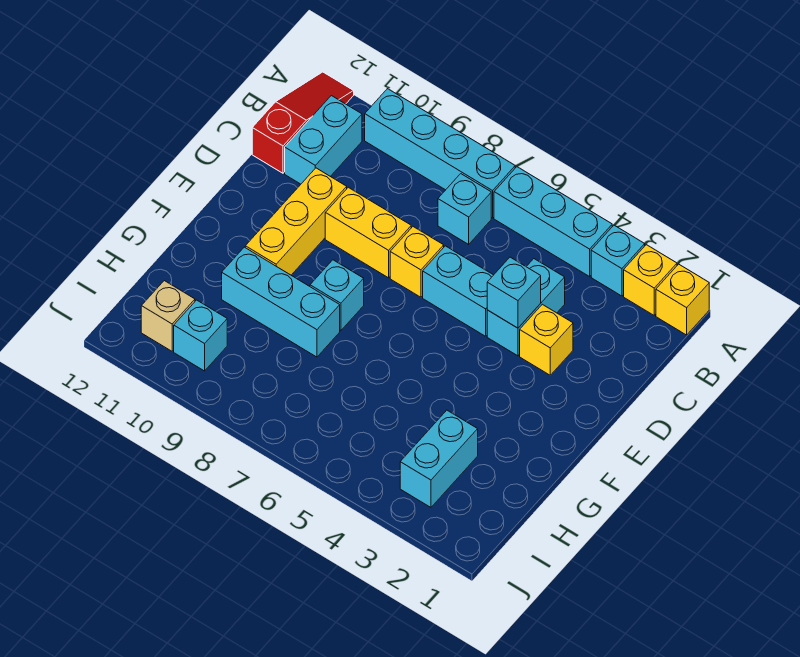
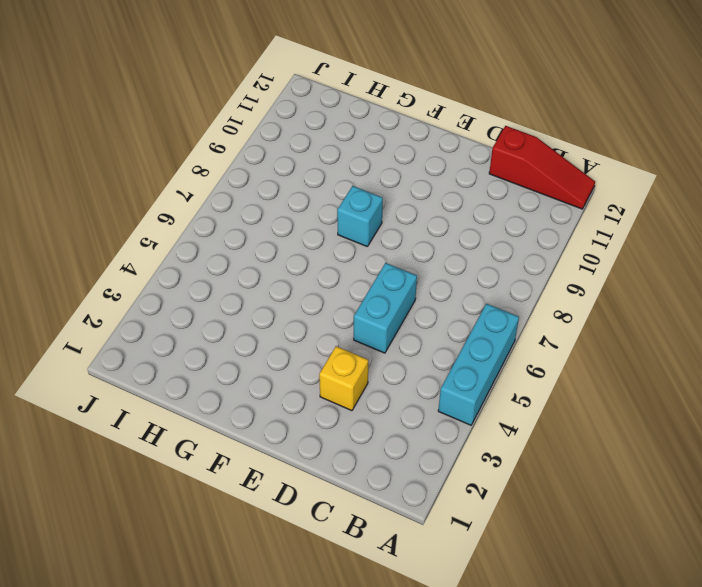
none -> yellow brick A1 level 1
none -> yellow brick A2 level 1
none -> cyan brick A3 level 1

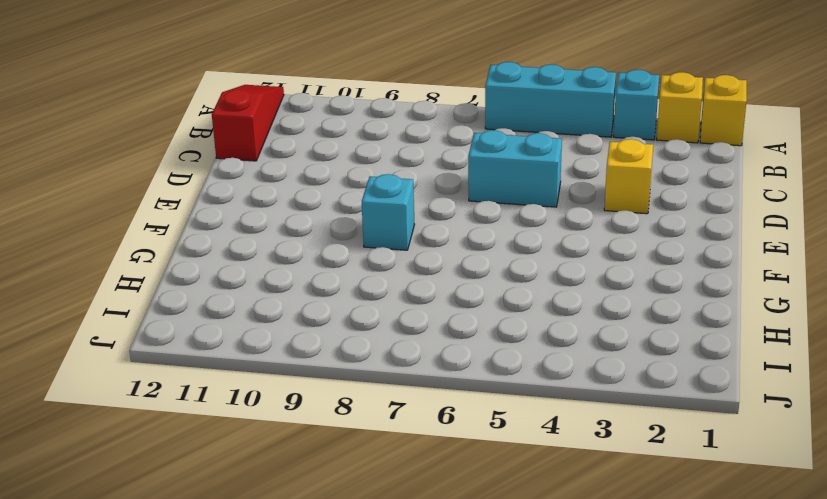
none -> cyan brick A7:A10 level 1
none -> cyan brick B7 level 1
none -> cyan brick B11:C11 level 1

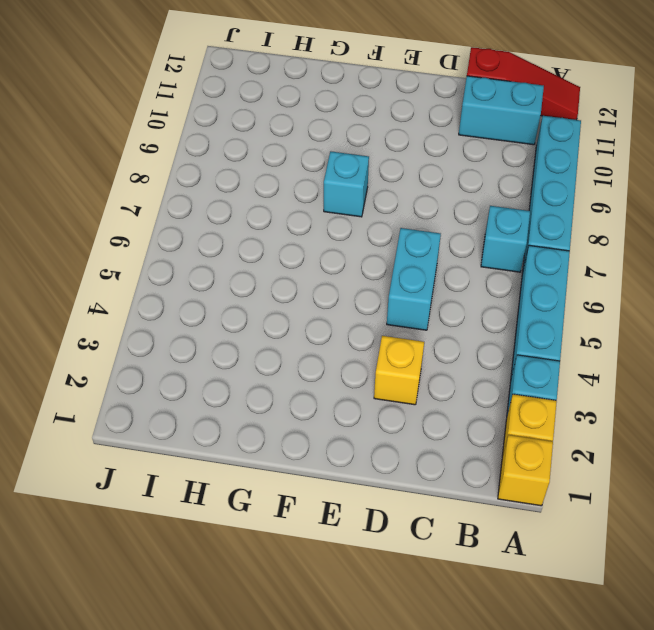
none -> cyan brick C4:D4 level 1
none -> yellow brick D7 level 1
none -> yellow brick D8:D9 level 1

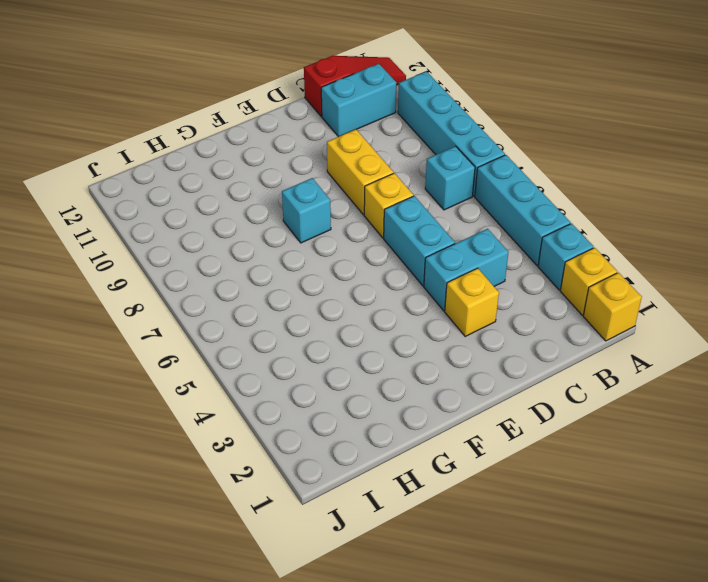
none -> yellow brick D10:F10 level 1
none -> cyan brick G8:G10 level 1
none -> cyan brick H3:I3 level 1

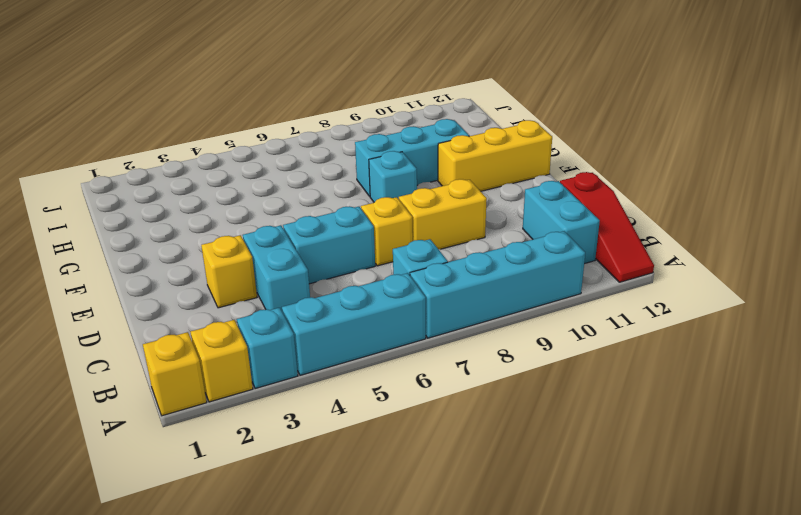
yellow brick F10:F12 level 1 -> yellow brick D10:F10 level 1
none -> cyan brick H3:I3 level 1
none -> cyan brick I10 level 1
none -> tan brick I11 level 1

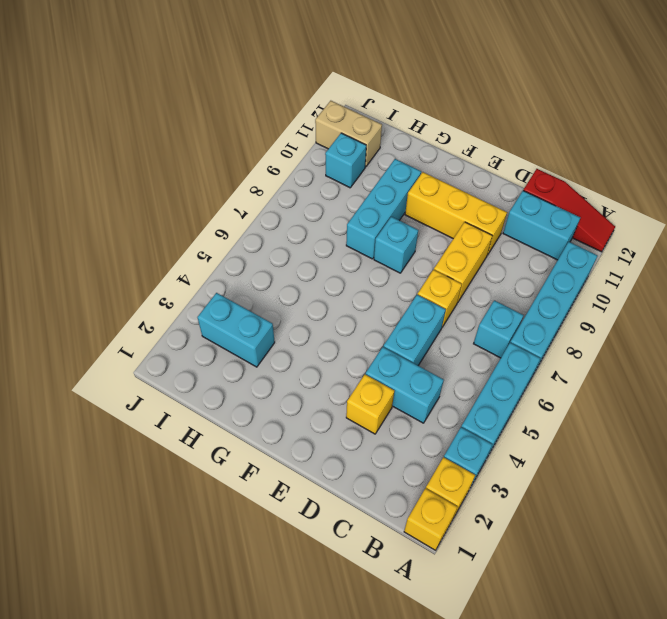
tan brick I11:J11 level 1 -> tan brick I11 level 1
none -> cyan brick D4 level 2

